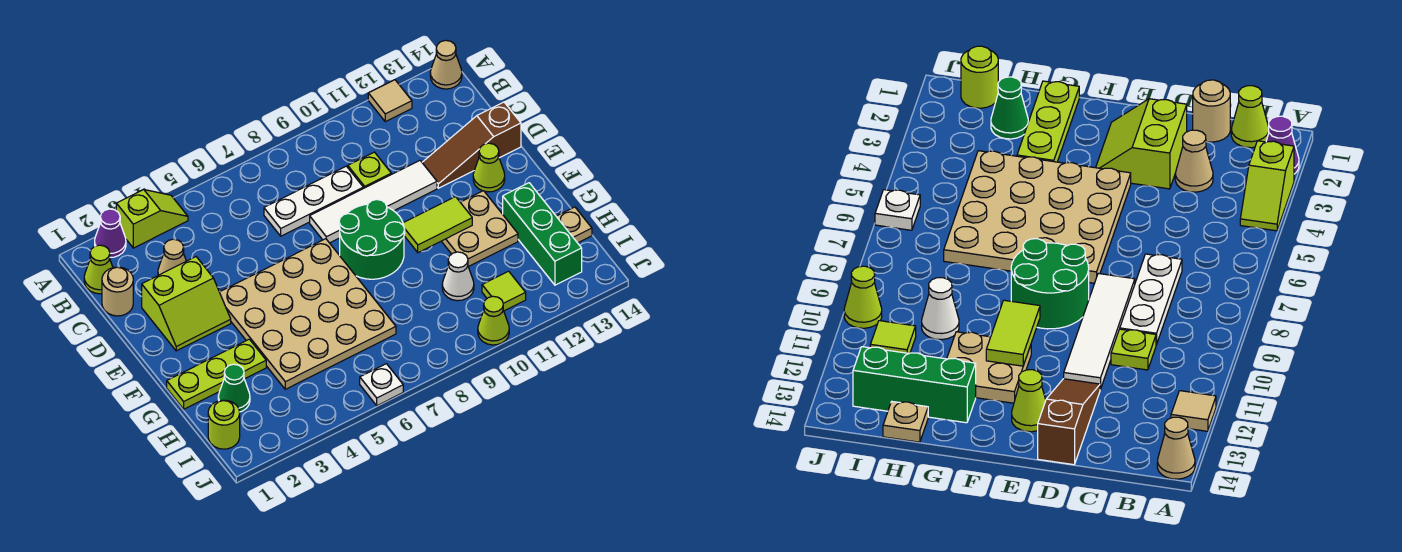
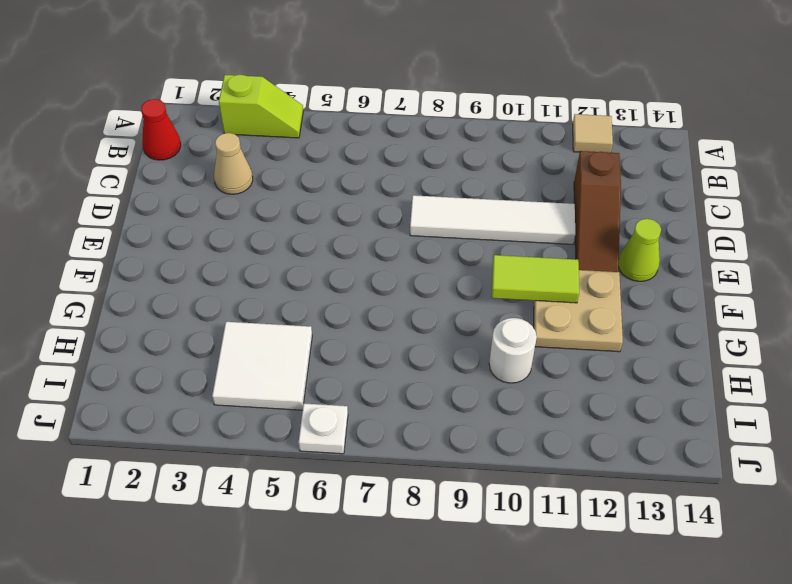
red cone B1 level 1 -> lime cone B1 level 1
brown slope C12:E12 level 1 top C -> brown slope D12:D14 level 1 top 14
white tile H4:I5 level 1 -> tan plate E4:H7 level 1
white round brick H10 level 1 -> white cone H10 level 1
none -> purple cone A2 level 1
none -> tan cone A14 level 1
none -> tan round brick C1 level 1

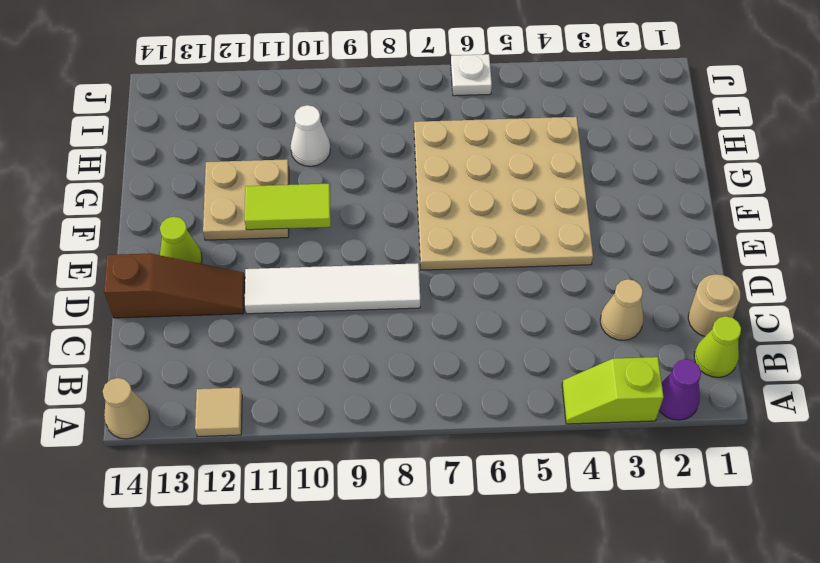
none -> white plate C7:C9 level 1
none -> lime plate C10 level 1
none -> lime slope D2:E3 level 1 top D

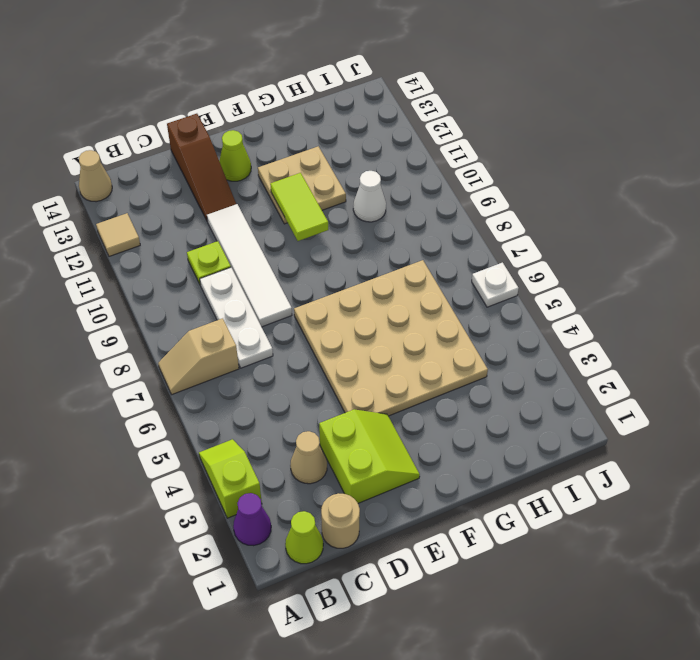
tan slope A7:B7 level 1 top B -> none
none -> green round brick E8:F9 level 1
none -> lime plate G1:G3 level 1
none -> green brick G13:I13 level 1

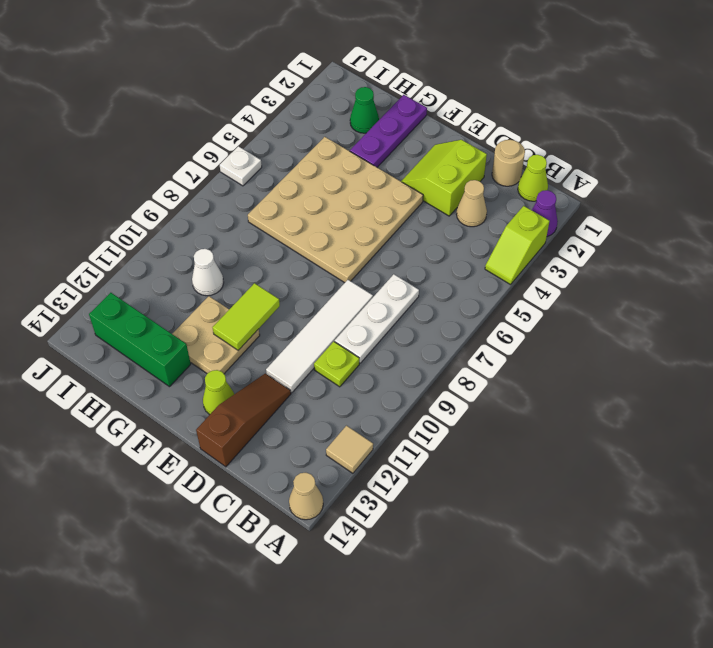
purple plate G1:G3 level 1 -> lime plate G1:G3 level 1
none -> green round brick E8:F9 level 1
none -> tan plate H14 level 1
none -> lime round brick I1 level 1

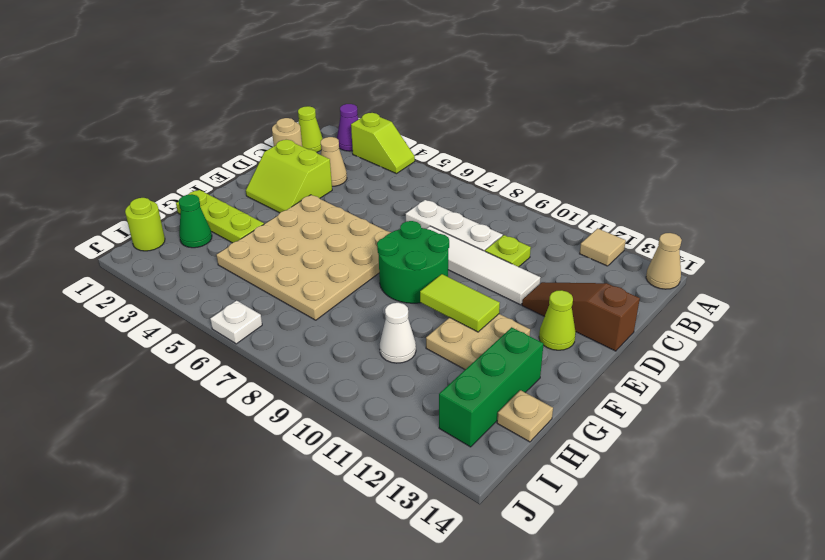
none -> lime tile I11 level 1
none -> lime cone J10 level 1

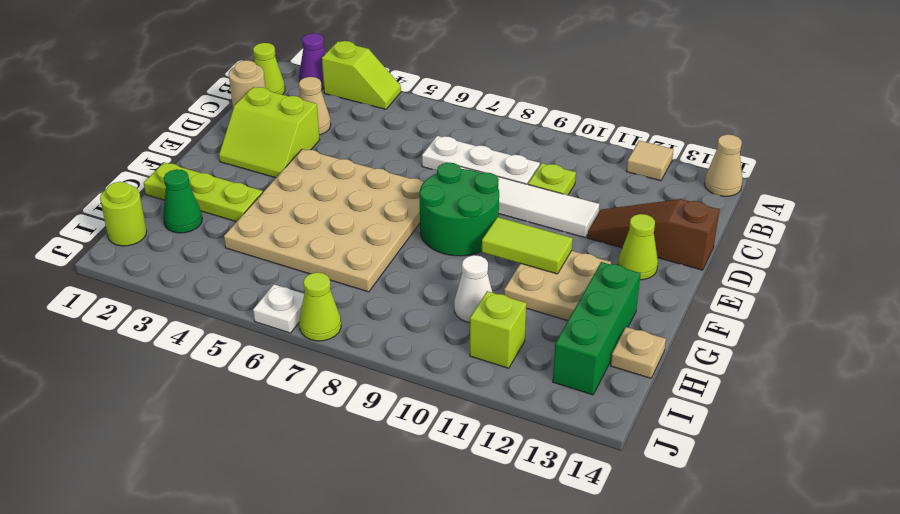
lime brick I11 level 1 -> lime tile I11 level 1
lime cone J7 level 1 -> lime cone J10 level 1

